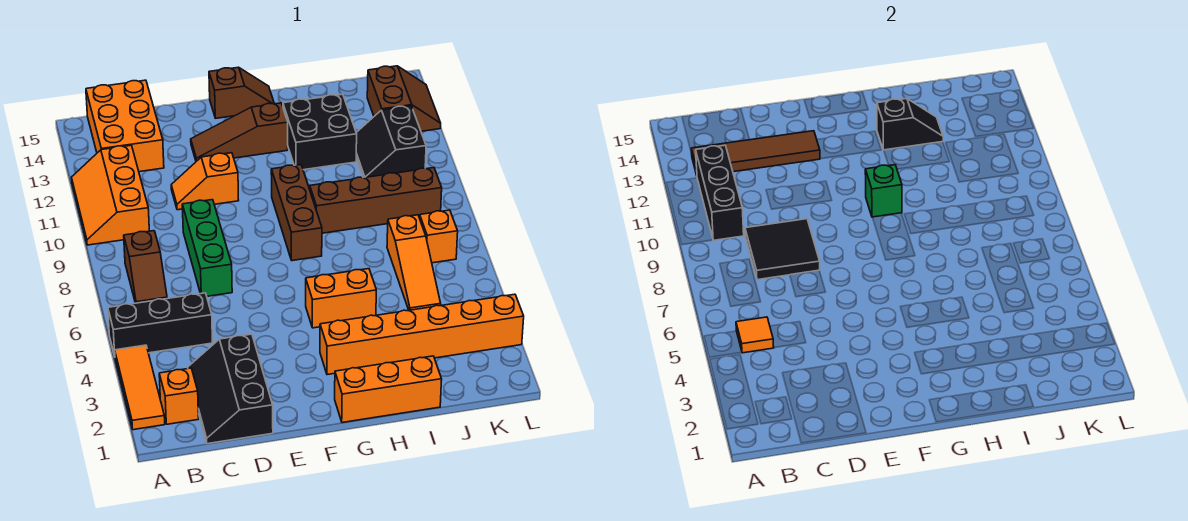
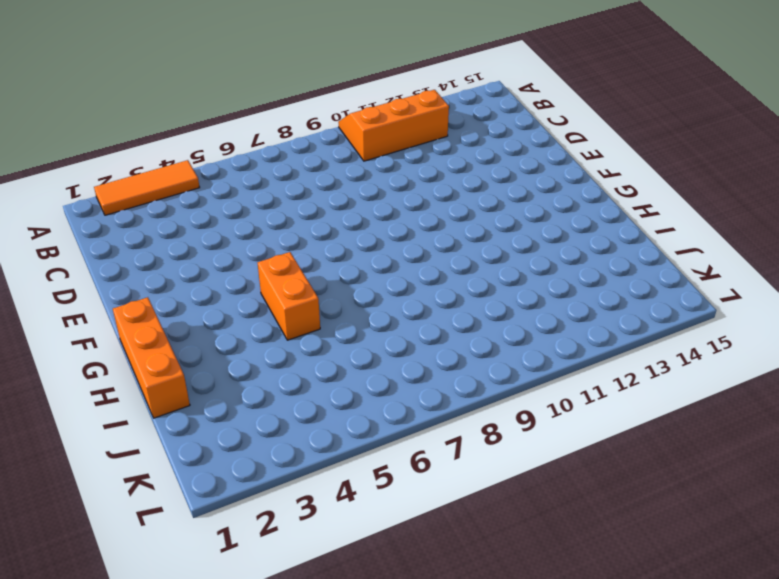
none -> black brick A5:C5 level 1
none -> orange brick B2 level 1
none -> brown slope B7:B8 level 1 top 8

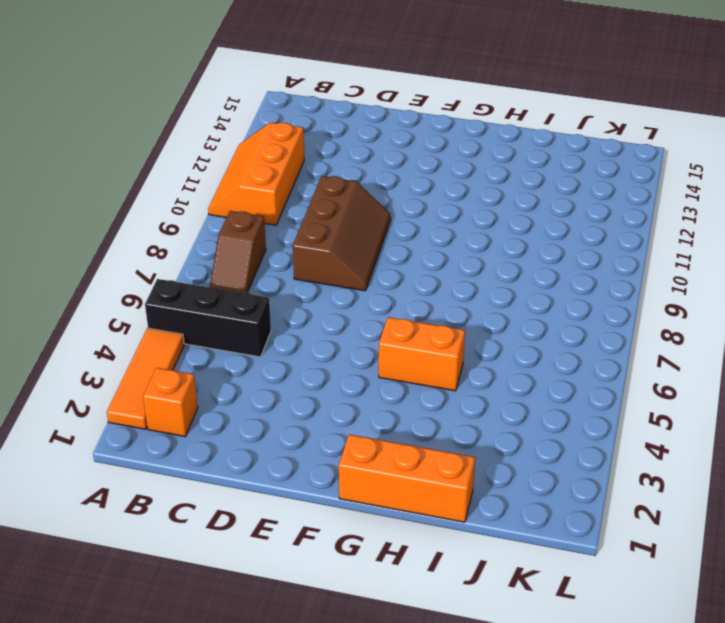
brown slope D8:E10 level 1 top D -> green brick D7:D9 level 1
none -> orange brick B13:C15 level 1
none -> black slope C1:D3 level 1 top D
none -> orange slope D11:E11 level 1 top E

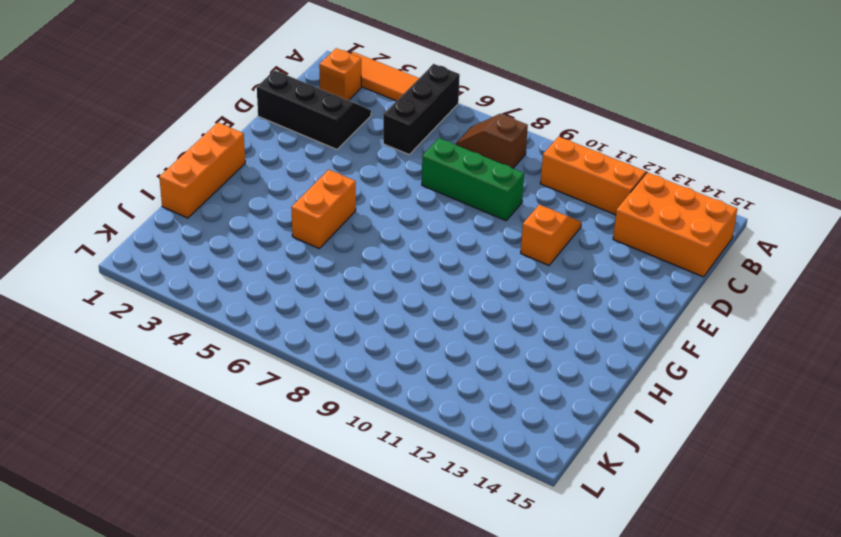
none -> brown slope E13:G13 level 1 top G
none -> brown slope F15:G15 level 1 top F
none -> orange brick G3:L3 level 1

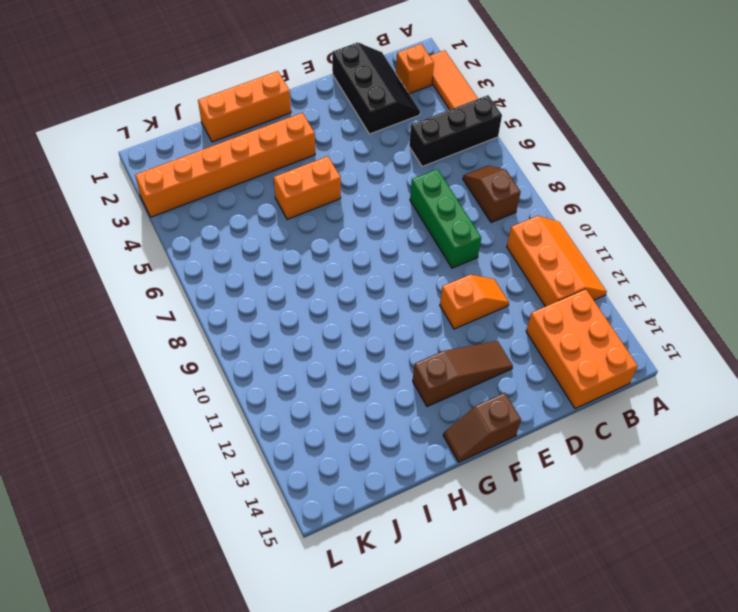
none -> brown brick G8:G10 level 1
none -> brown brick H9:K9 level 1
none -> black brick H12:I13 level 1

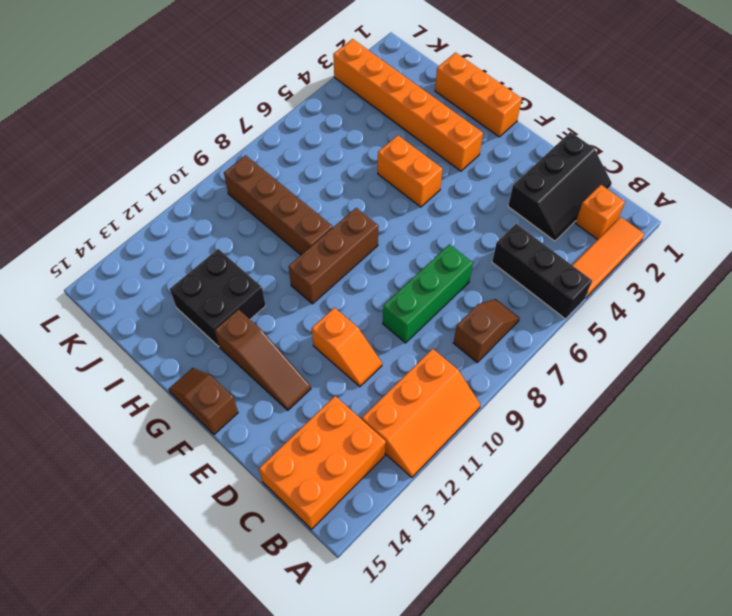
none -> orange slope J5:J7 level 1 top 7
none -> black slope J11:K12 level 1 top K
none -> orange brick K7 level 1

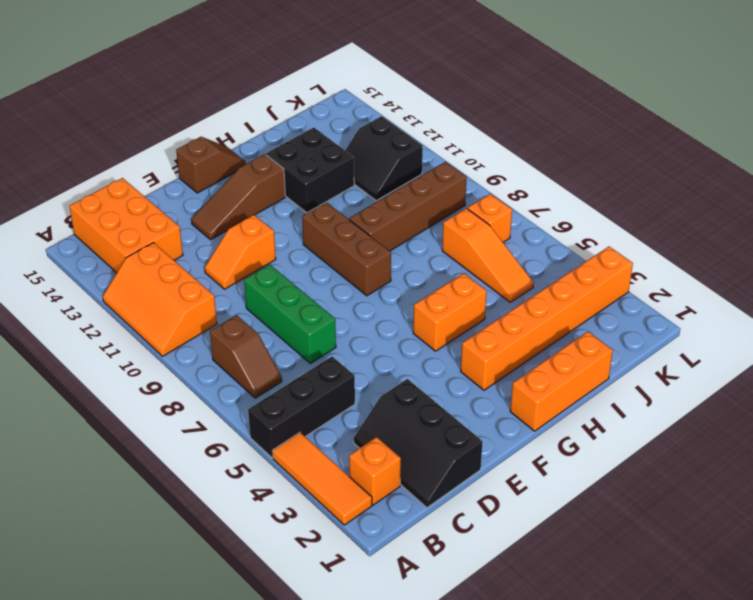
none -> brown slope K13:L14 level 1 top K
none -> orange tile B5 level 2
none -> black brick B10:B12 level 2

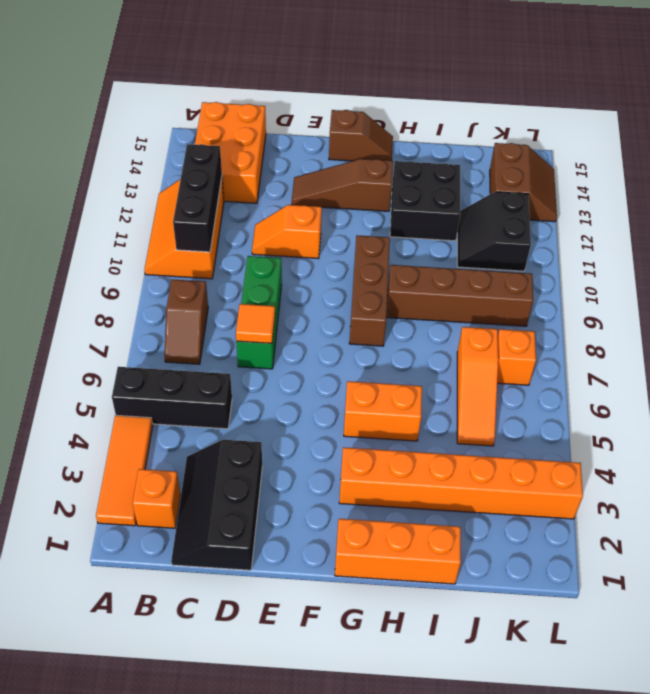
orange tile D7 level 2 -> orange tile B5 level 2
none -> brown tile B13:E13 level 2
none -> black tile C8:D9 level 2
none -> green brick G10 level 2

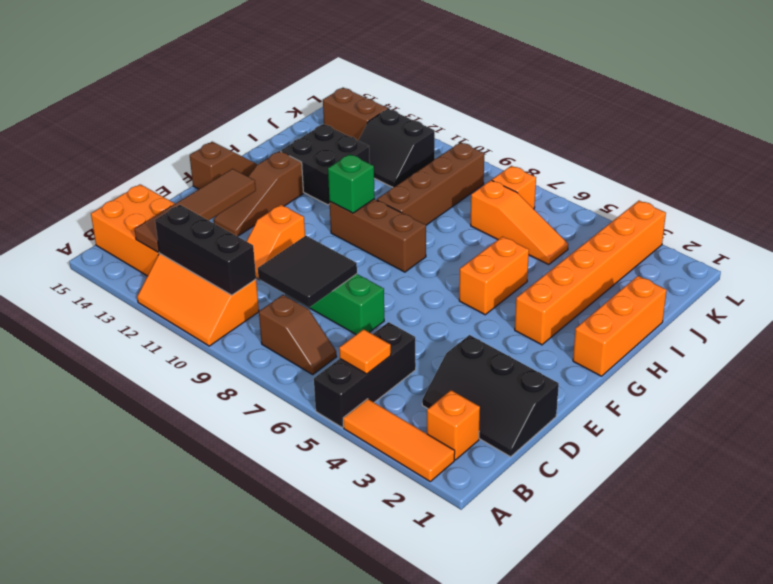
none -> black slope H13:I13 level 2 top H

